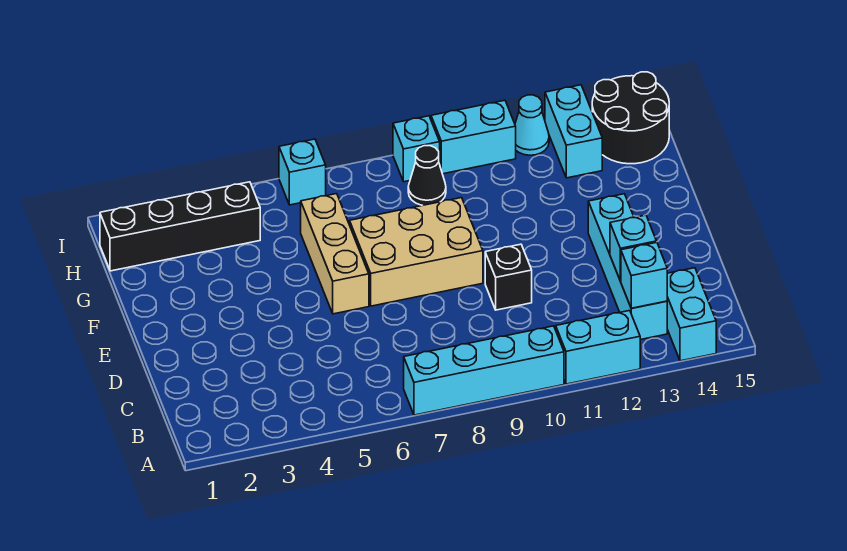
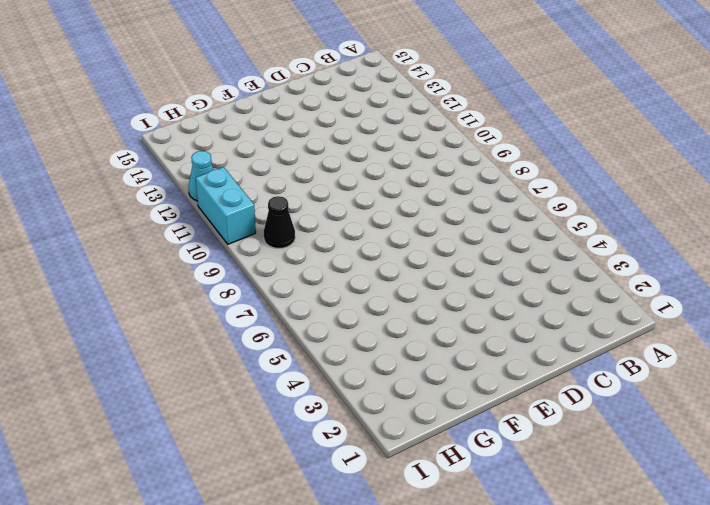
none -> cyan brick A7:A10 level 1
none -> cyan brick A11:A12 level 1
none -> cyan brick A14:B14 level 1

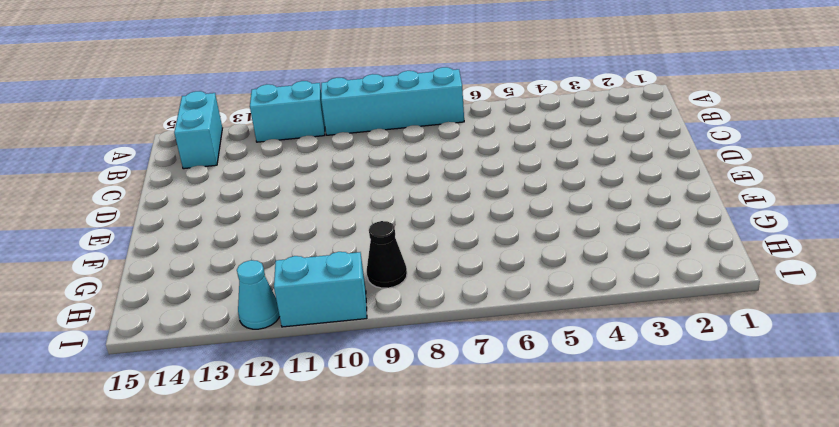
none -> cyan brick B13:E13 level 1
none -> black brick D10 level 1
none -> tan brick E6:G6 level 1

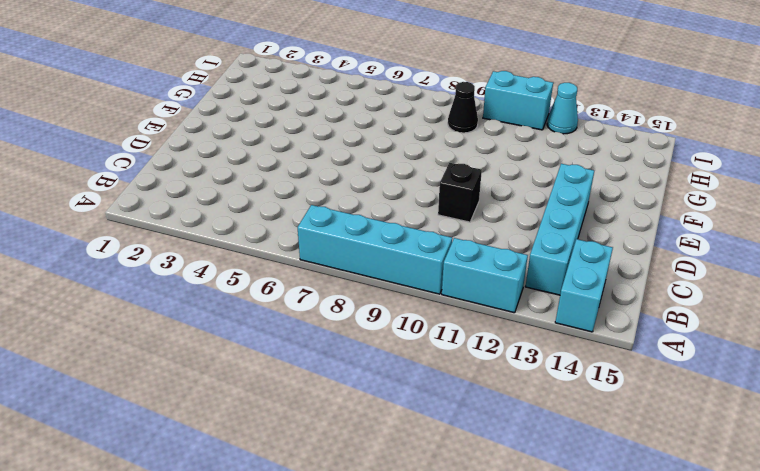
none -> tan brick E6:G6 level 1
none -> tan brick E7:F9 level 1
none -> black brick H1:H4 level 1

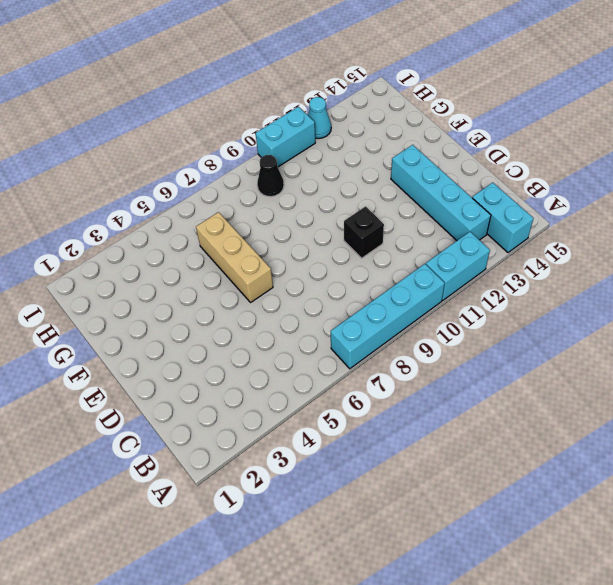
none -> tan brick E7:F9 level 1
none -> black brick H1:H4 level 1
none -> cyan brick H13:I13 level 1

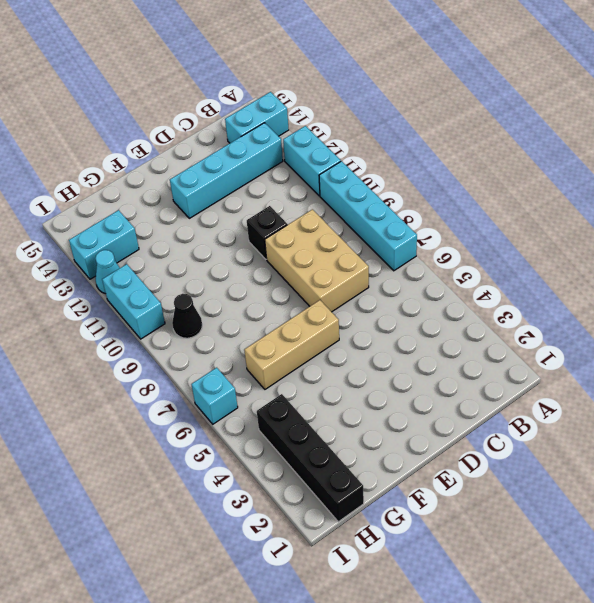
tan brick C7:D9 level 1 -> tan brick E7:F9 level 1
none -> black round brick H14:I15 level 1
none -> cyan brick I9 level 1
none -> cyan brick B13 level 2

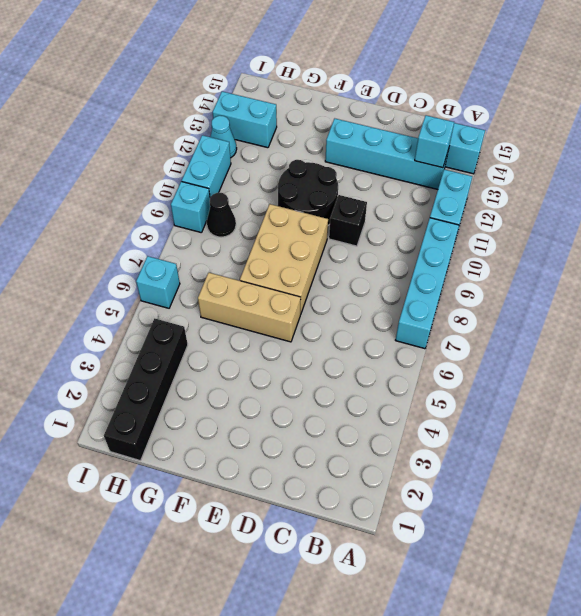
black round brick E10:F11 level 1 -> black round brick H14:I15 level 1
none -> cyan brick C13 level 2

